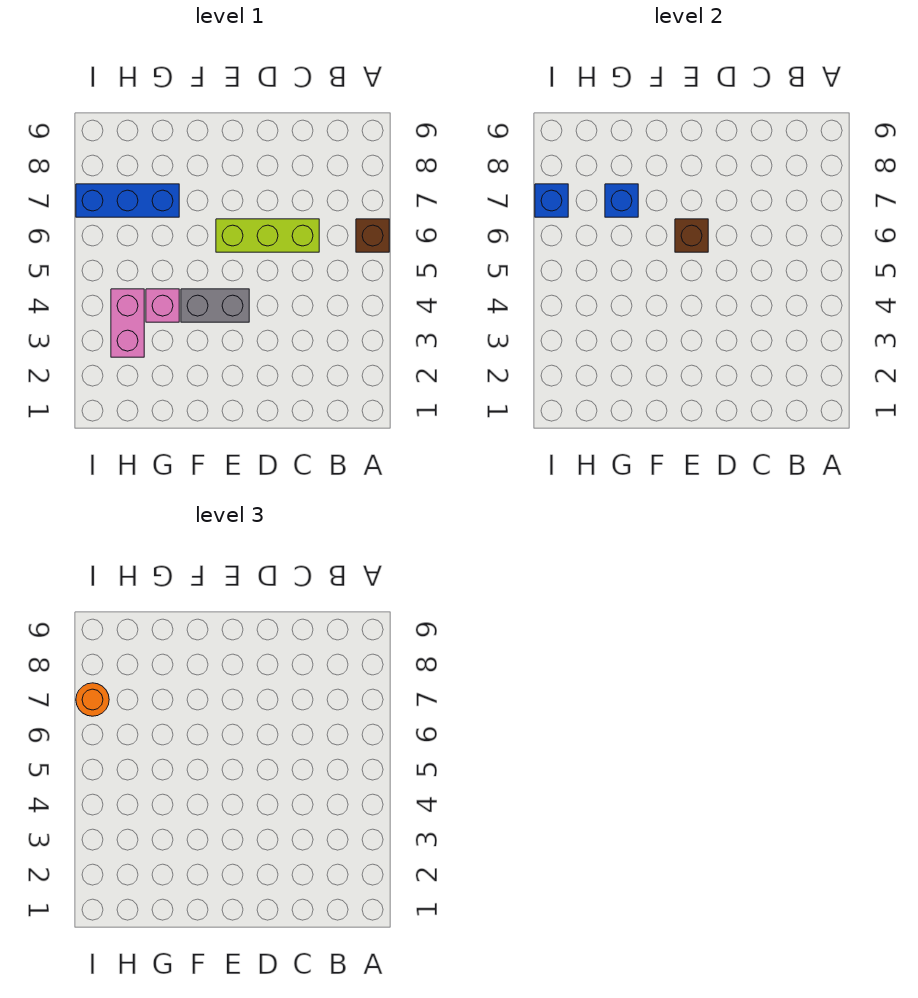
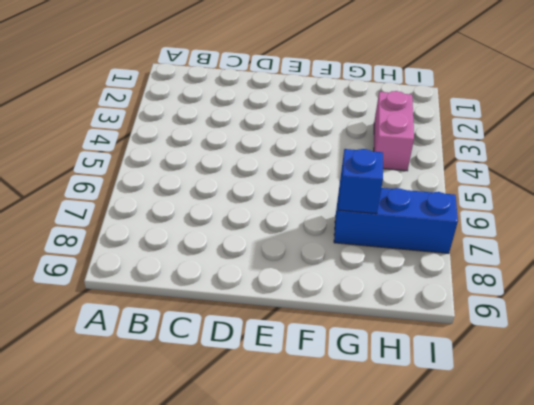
none -> brown brick A6 level 1
none -> lime brick C6:E6 level 1

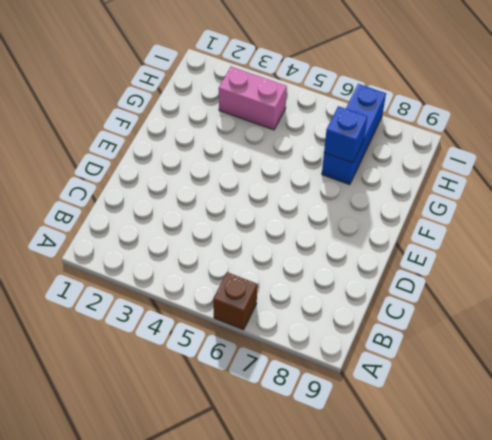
none -> lime brick C6:E6 level 1
none -> grey brick E4:F4 level 1

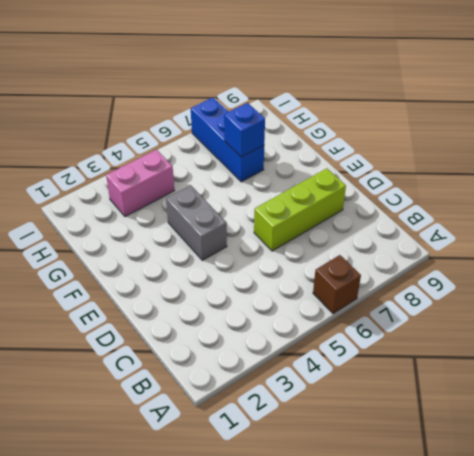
lime brick D6:D8 level 1 -> lime brick C6:E6 level 1
none -> pink brick G4 level 1
none -> brown brick E6 level 2

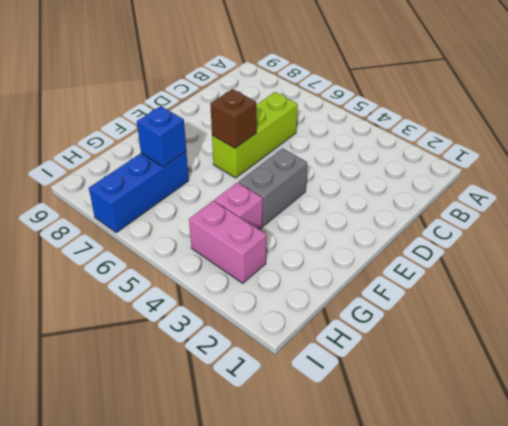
none -> brown brick A6 level 1
none -> blue brick I7 level 2

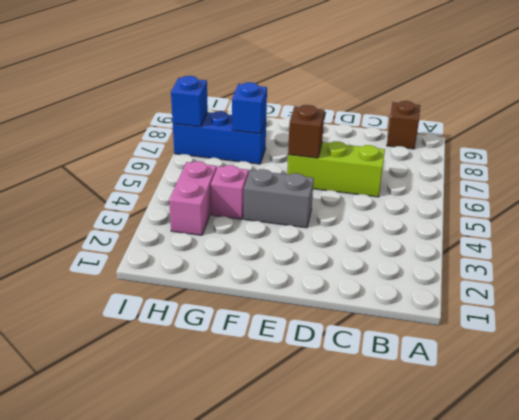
brown brick B9 level 1 -> brown brick A6 level 1
none -> orange round brick I7 level 3

